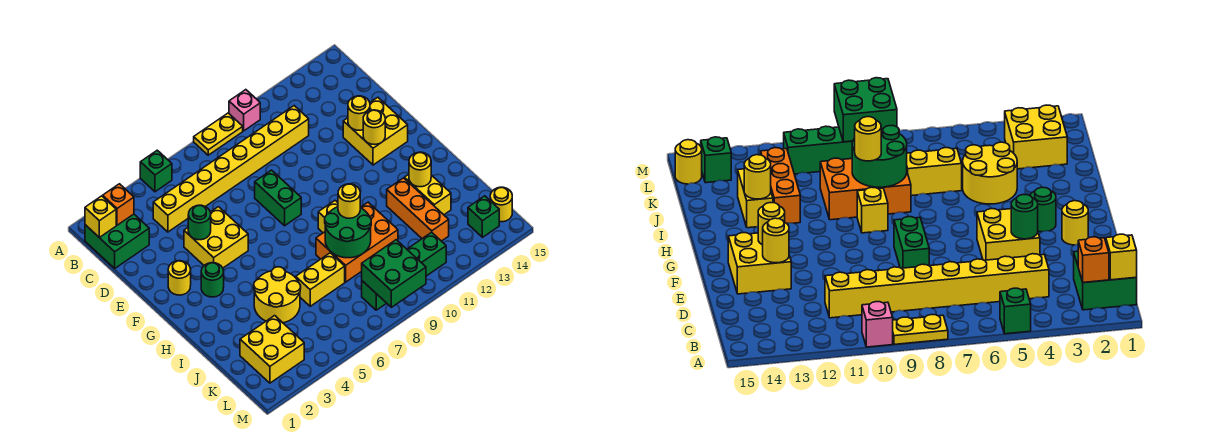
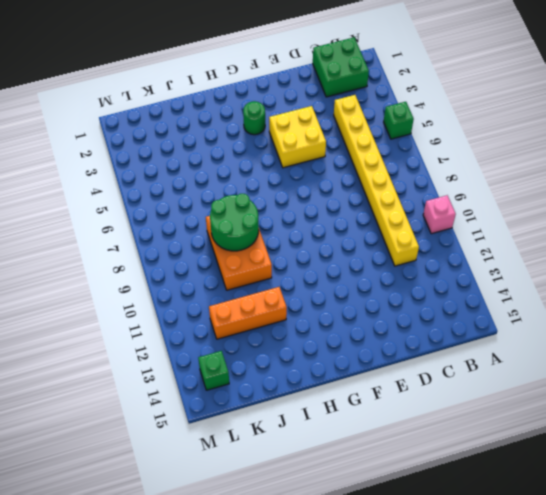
none -> yellow plate A8:A9 level 1
none -> green brick E8:F8 level 1
none -> yellow brick E13:F14 level 1

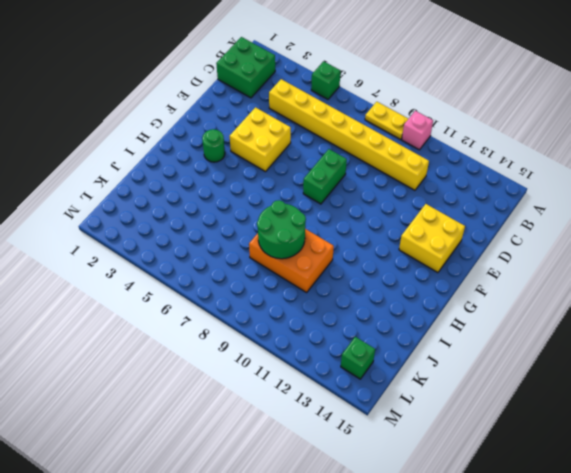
none -> yellow round brick F2 level 1
none -> yellow brick H9 level 1
none -> yellow round brick I4:J5 level 1

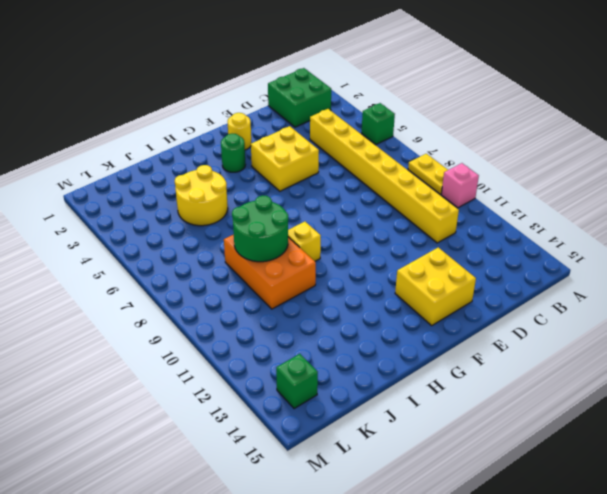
none -> green brick E8:F8 level 1
none -> orange brick I12:K12 level 1
none -> yellow brick I13:J13 level 1

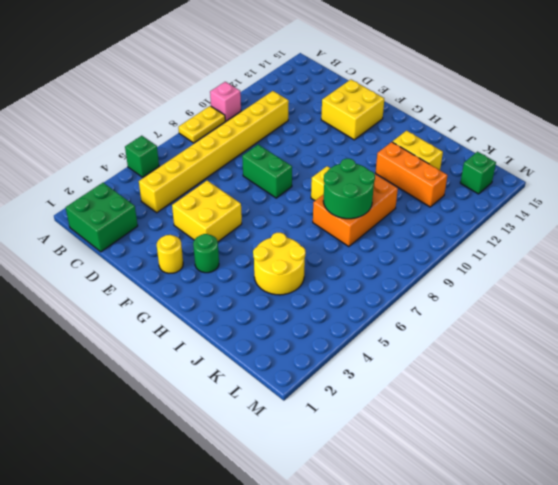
none -> yellow brick J6:J7 level 1
none -> yellow brick K2:L3 level 1
none -> green brick L8:L11 level 1

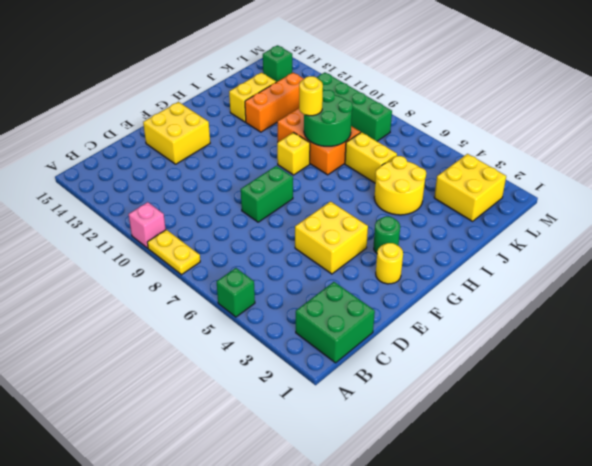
none -> yellow brick C4:C11 level 1
none -> yellow round brick L15 level 1
none -> yellow brick B1 level 2

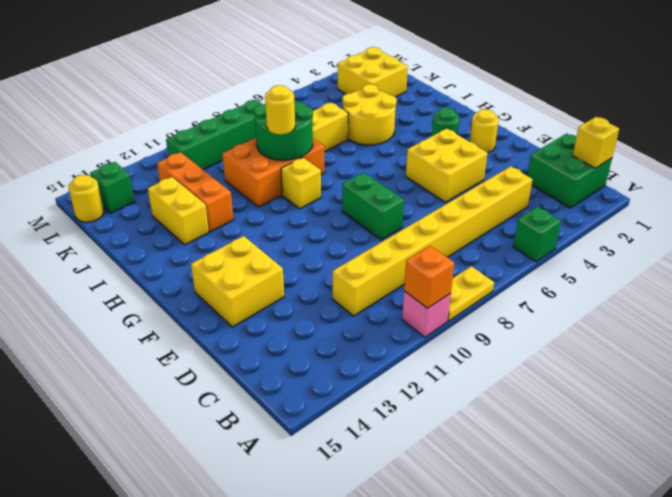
orange brick A10 level 2 -> orange brick B2 level 2
none -> green round brick E4 level 2
none -> yellow round brick E13 level 2
none -> yellow round brick F13 level 2

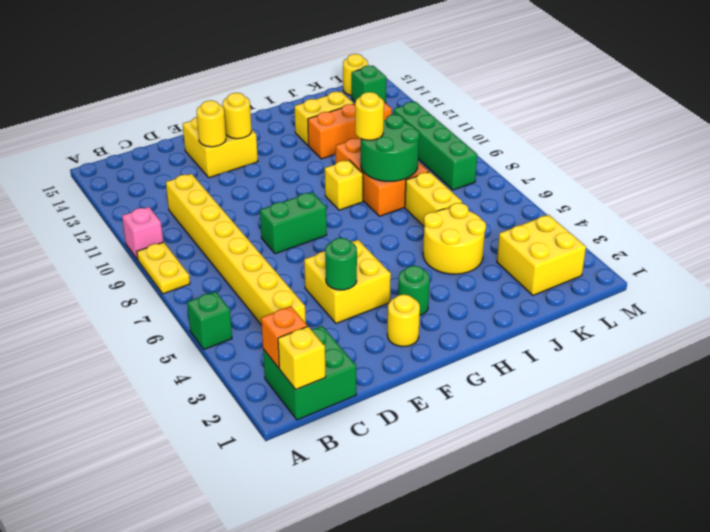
none -> yellow round brick I13 level 2
none -> green brick L8:M9 level 2

